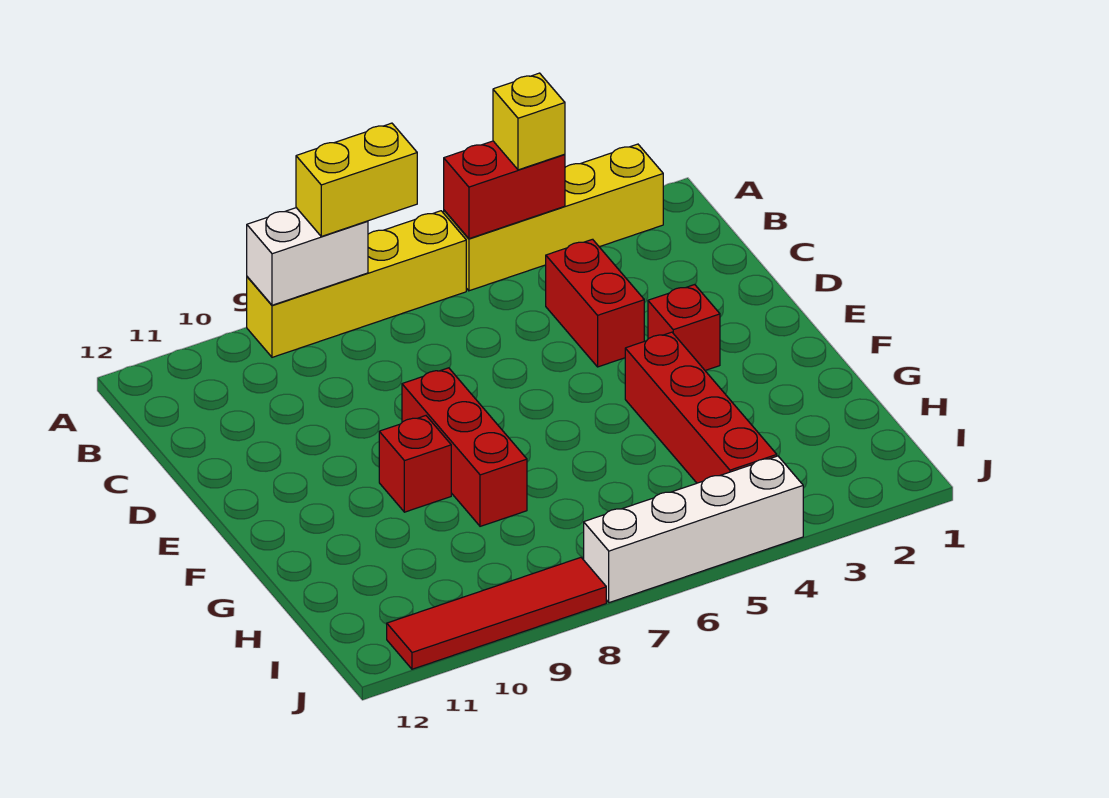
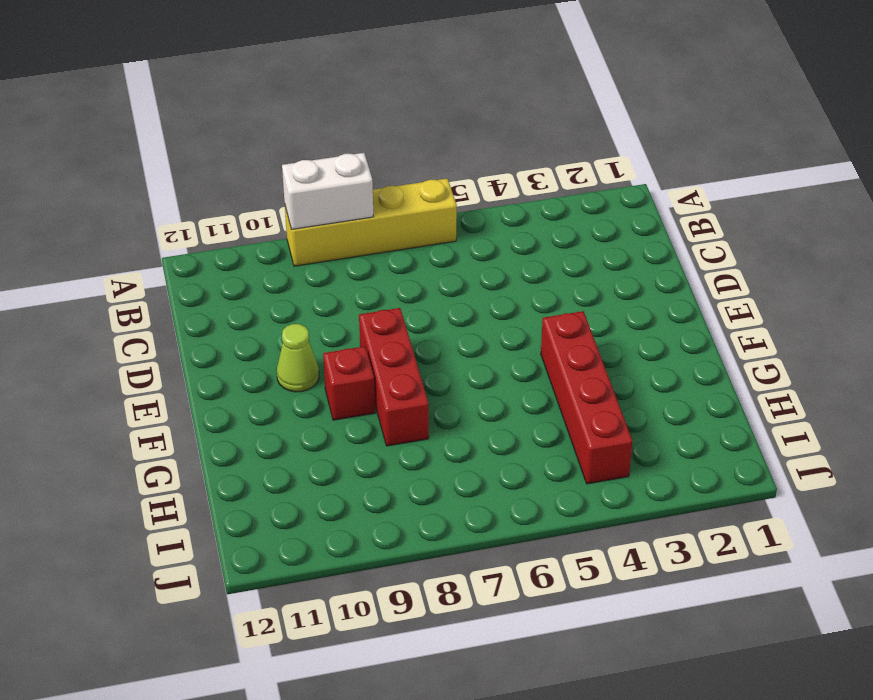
lime cone E10 level 1 -> none
none -> yellow brick A2:A5 level 1
none -> red brick C4:D4 level 1
none -> red brick E3 level 1

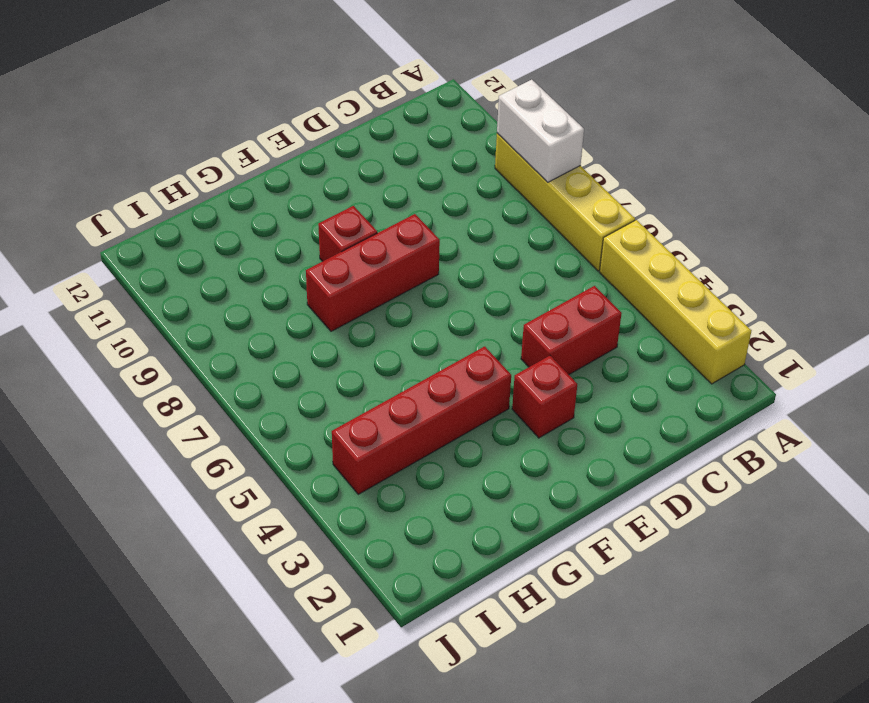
none -> white brick J4:J7 level 1
none -> red tile J8:J11 level 1
none -> red brick A4:A5 level 2

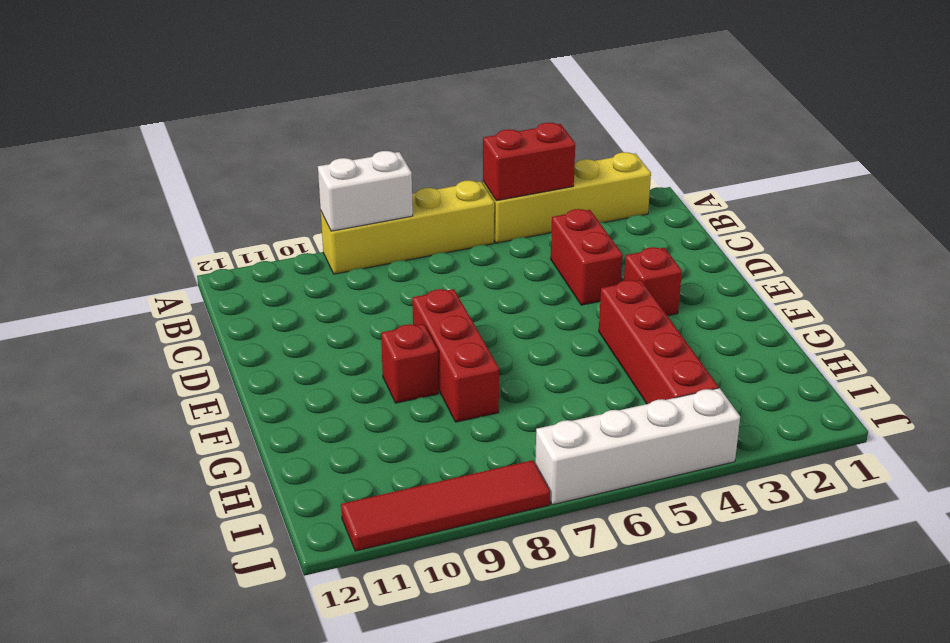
none -> yellow brick A4 level 3
none -> yellow brick A7:A8 level 3

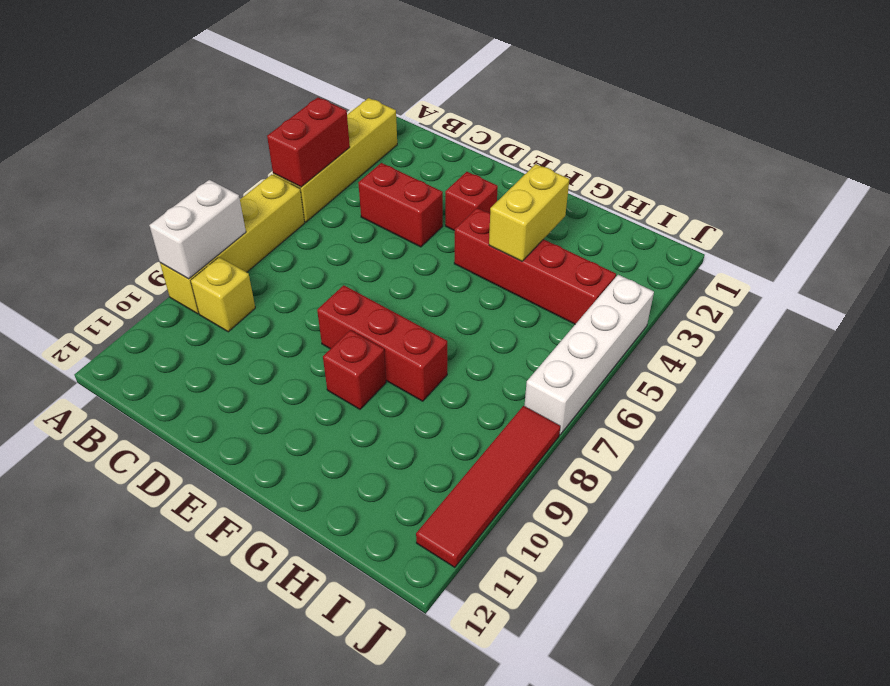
yellow brick B9 level 1 -> yellow brick A4 level 3
yellow brick G3:G4 level 2 -> yellow brick A7:A8 level 3

